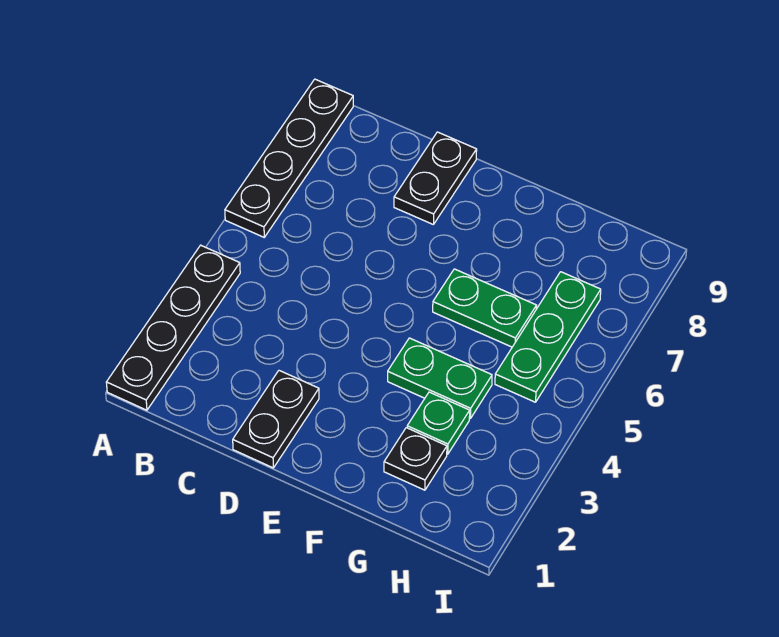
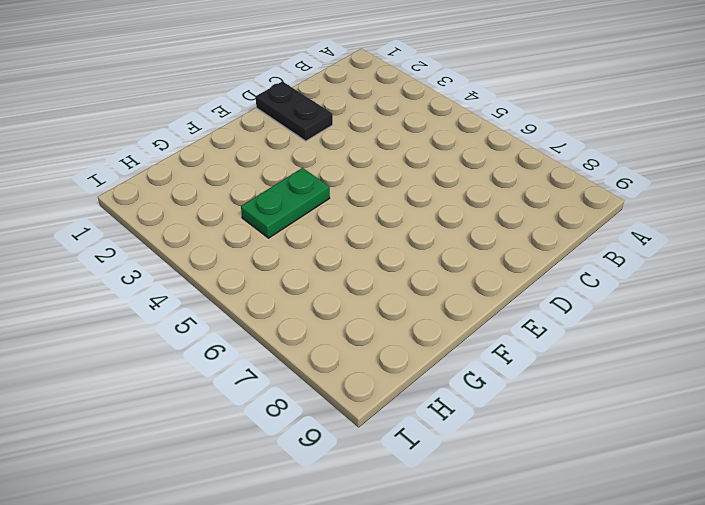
none -> black plate A1:A4 level 1
none -> black plate A6:A9 level 1

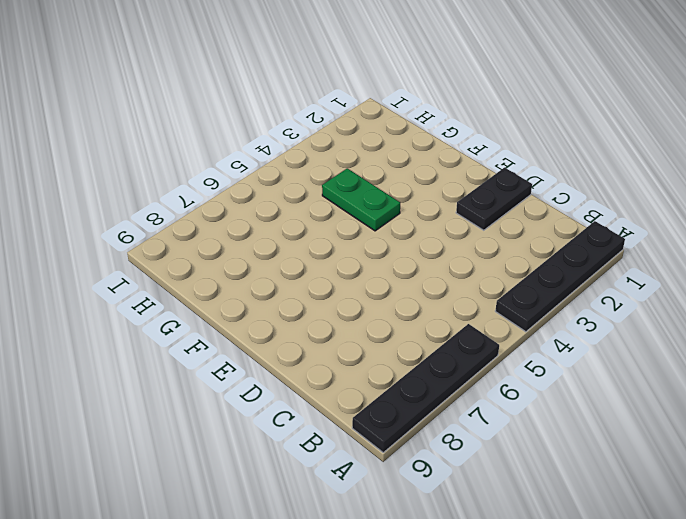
none -> black plate D8:D9 level 1
none -> green plate F6:G6 level 1

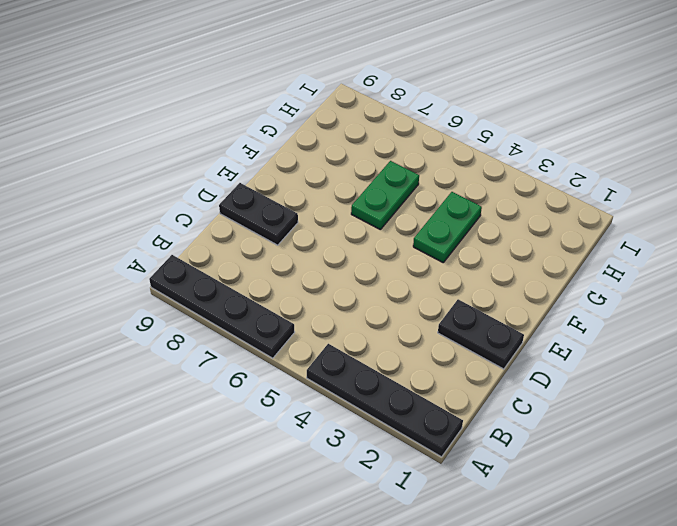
none -> black plate G2 level 1
none -> green plate G3 level 1

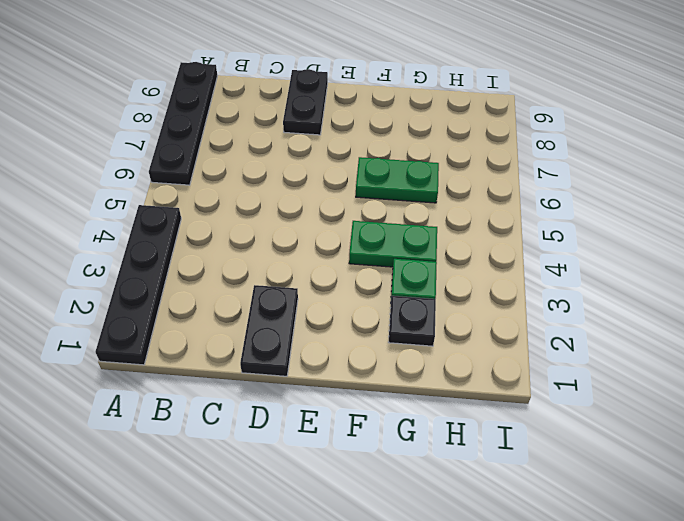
none -> green plate H5:H7 level 1

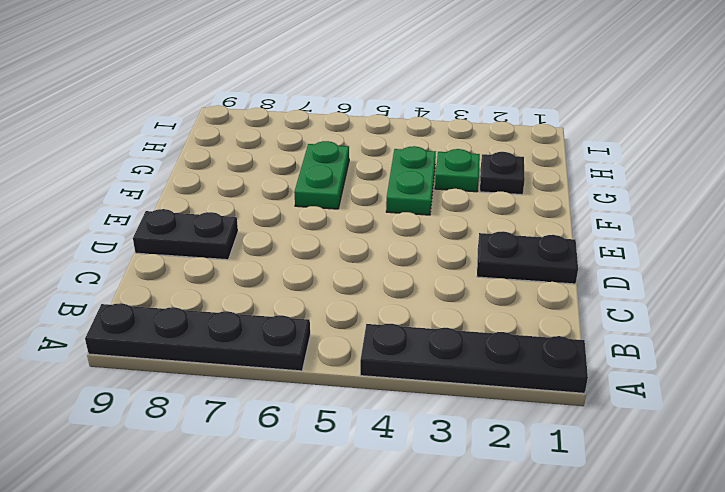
none -> green plate H5:H7 level 1

